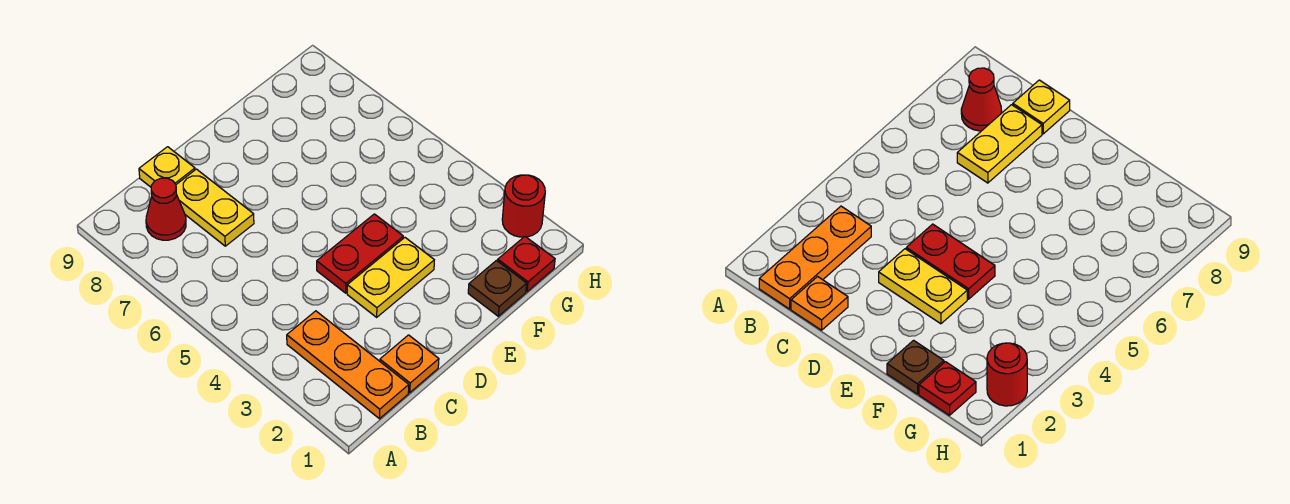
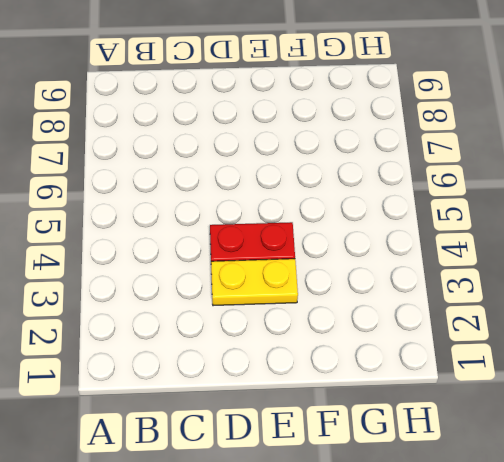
none -> orange plate B1:B3 level 1
none -> red cone B8 level 1

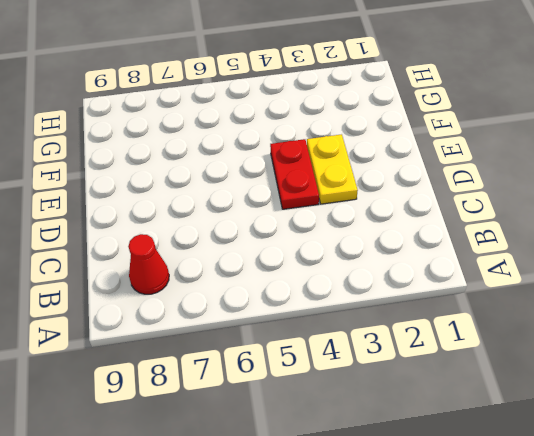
none -> orange plate B1:B3 level 1
none -> orange plate C1 level 1

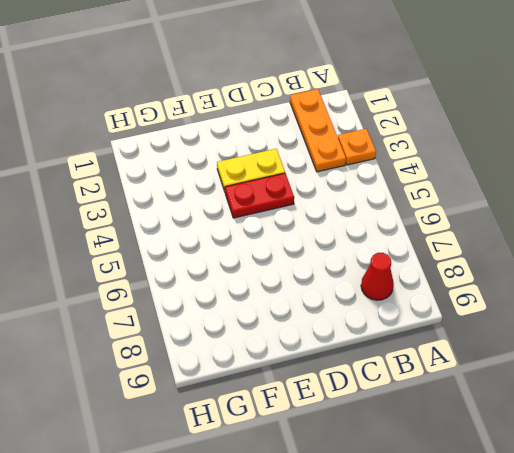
orange plate A3 level 1 -> orange plate C1 level 1
none -> yellow plate C7:C8 level 1
none -> yellow plate C9 level 1

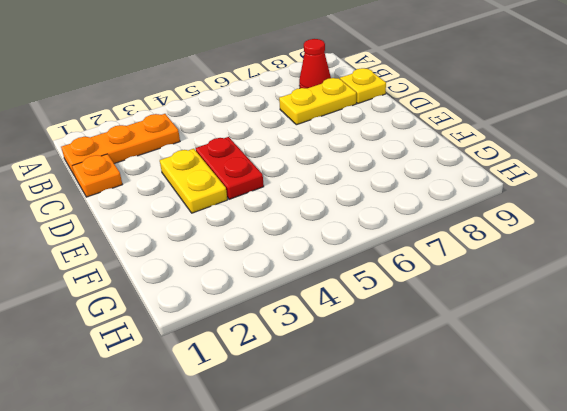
none -> brown plate F1 level 1
none -> red plate G1 level 1

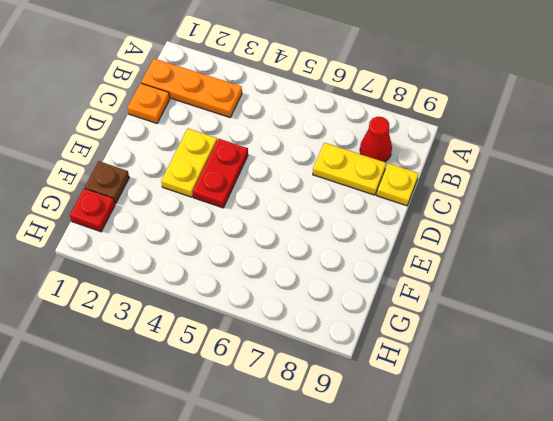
none -> red round brick H2 level 1

